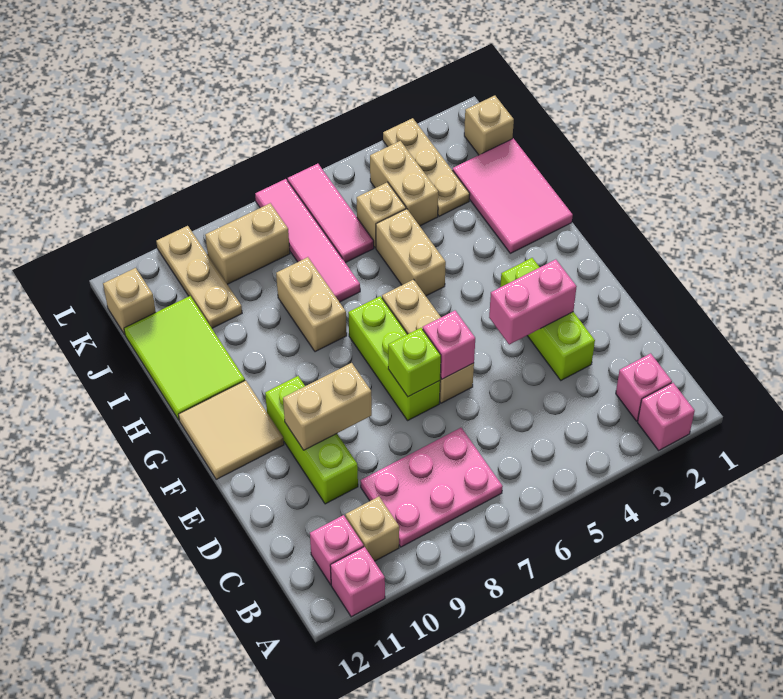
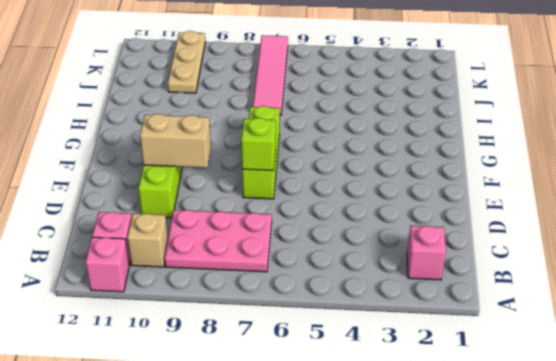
none -> pink brick A2 level 1
none -> lime brick D3:F3 level 1
none -> tan brick E6:G6 level 1

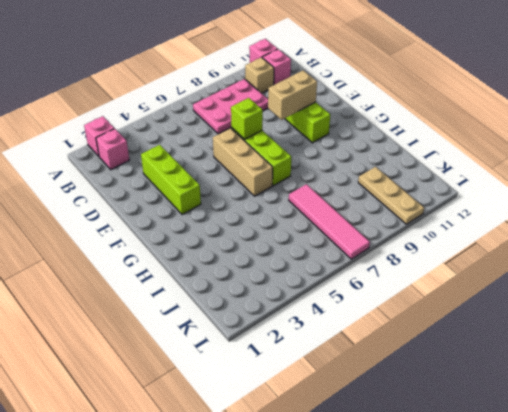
none -> tan tile F11:G12 level 1
none -> pink tile H1:J2 level 1
none -> tan brick H5:I5 level 1

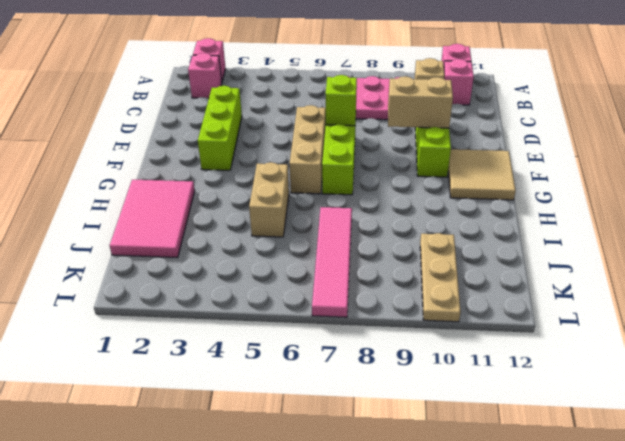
none -> tan brick H8:I8 level 1
none -> lime tile H11:J12 level 1
none -> tan plate J3:L3 level 1

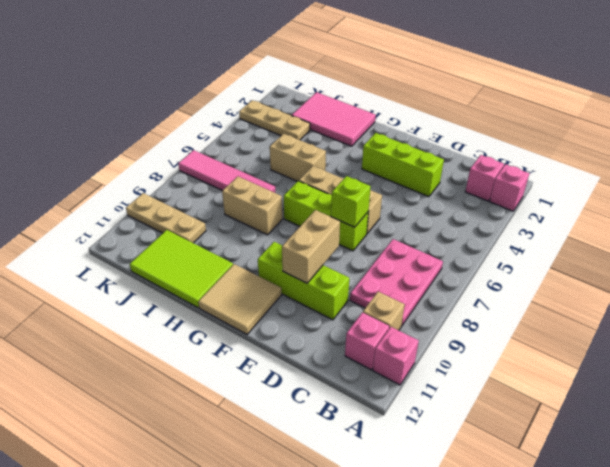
none -> tan brick J4:K4 level 1
none -> tan brick J5 level 1
none -> pink tile J6:L6 level 1

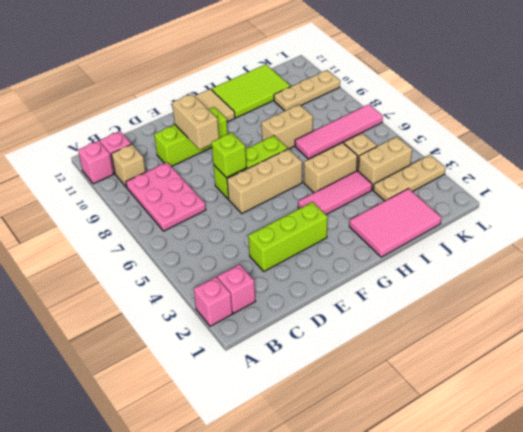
pink tile G4:I4 level 1 -> pink tile J6:L6 level 1
none -> tan brick K1 level 1
none -> tan brick K8:K9 level 1
none -> tan brick K12 level 1

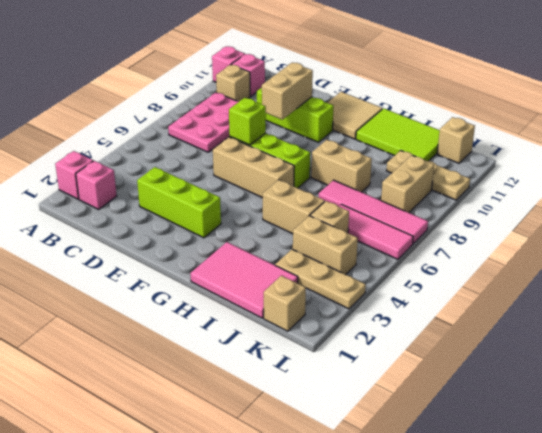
none -> pink brick E3:E4 level 2
none -> pink brick E6 level 2

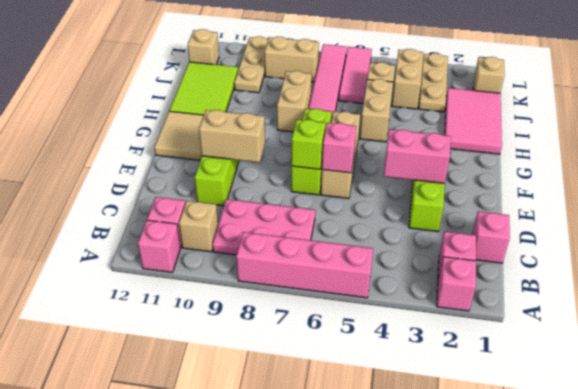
pink brick A5:A8 level 1 -> none
pink brick C1 level 1 -> none

